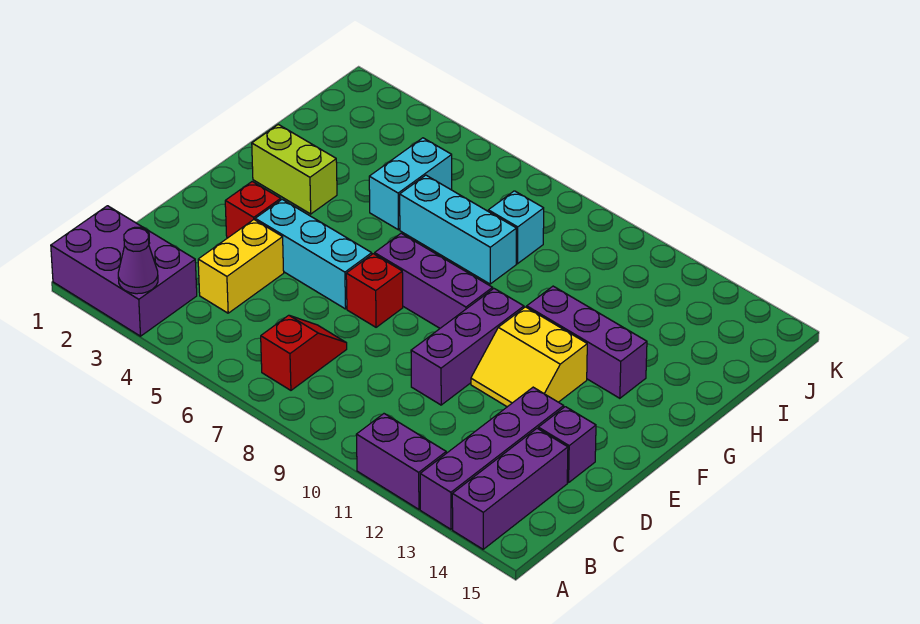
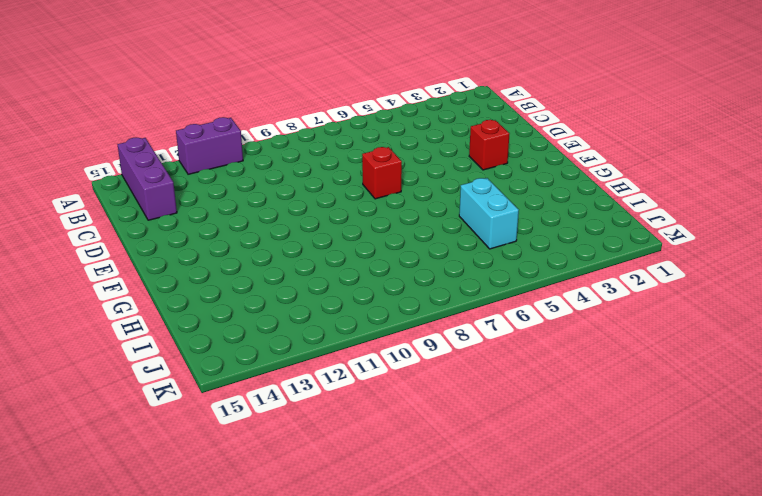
none -> purple brick A1:B3 level 1
none -> purple brick A13:D13 level 1
none -> red slope B7:C7 level 1 top B

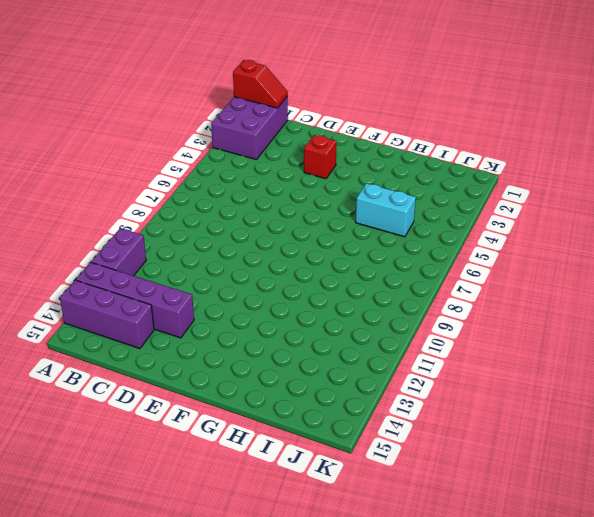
red slope A1:B1 level 2 top A -> red slope B7:C7 level 1 top B
none -> yellow brick C4:D4 level 1
none -> purple brick D10:F10 level 1
none -> purple brick D14 level 1

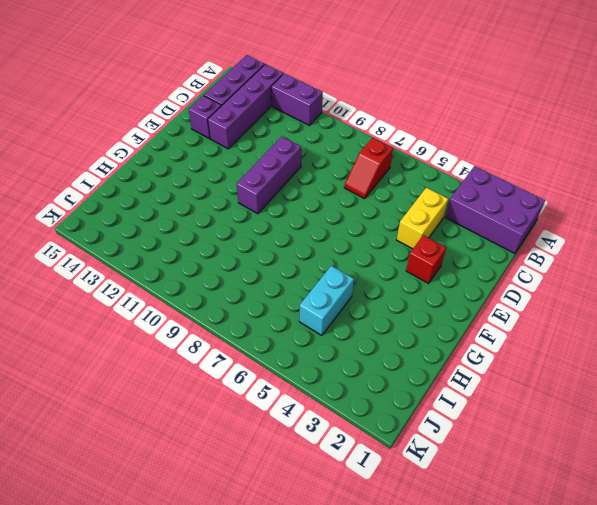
none -> cyan brick E4:E6 level 1
none -> red brick E7 level 1
none -> yellow slope E11:F12 level 1 top F

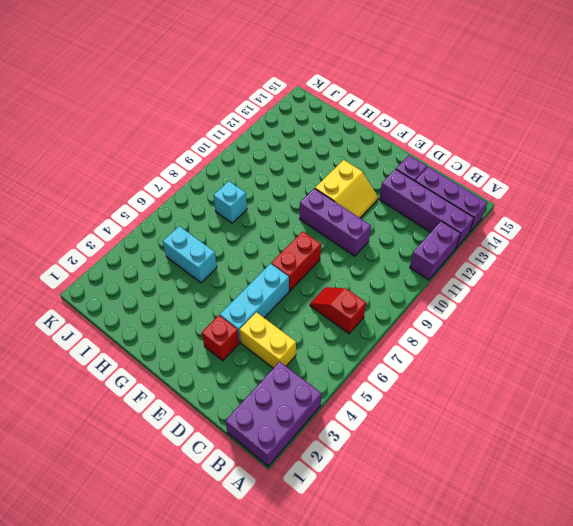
red brick E7:E8 level 1 -> red brick E7 level 1
none -> purple brick F7:F9 level 1
none -> lime brick G2:G3 level 1
none -> purple brick G11:G13 level 1

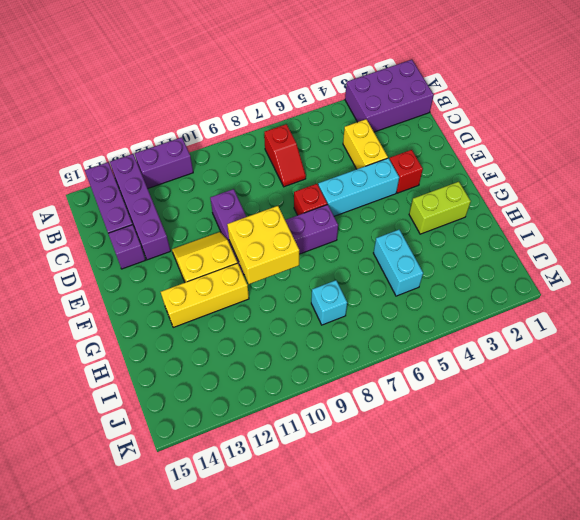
yellow brick F9:G10 level 2 -> none
yellow brick G11:G13 level 1 -> purple brick G11:G13 level 1
none -> cyan brick H6:H8 level 1
none -> purple cone A3 level 2

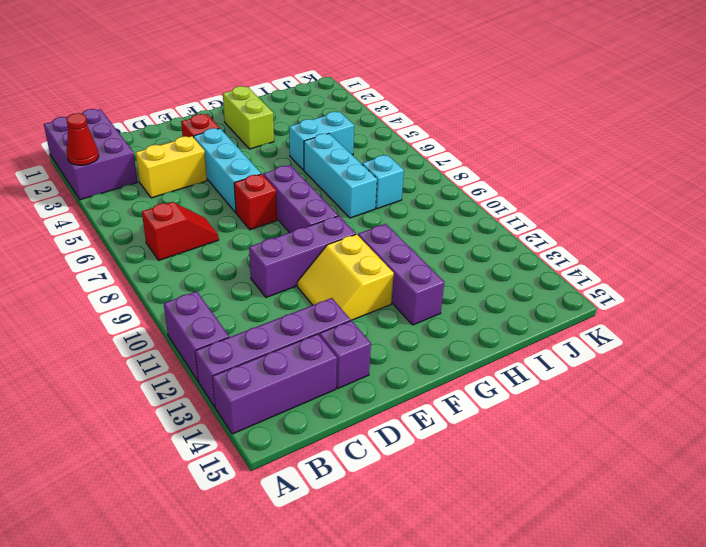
red cone A3 level 2 -> purple cone A3 level 2

